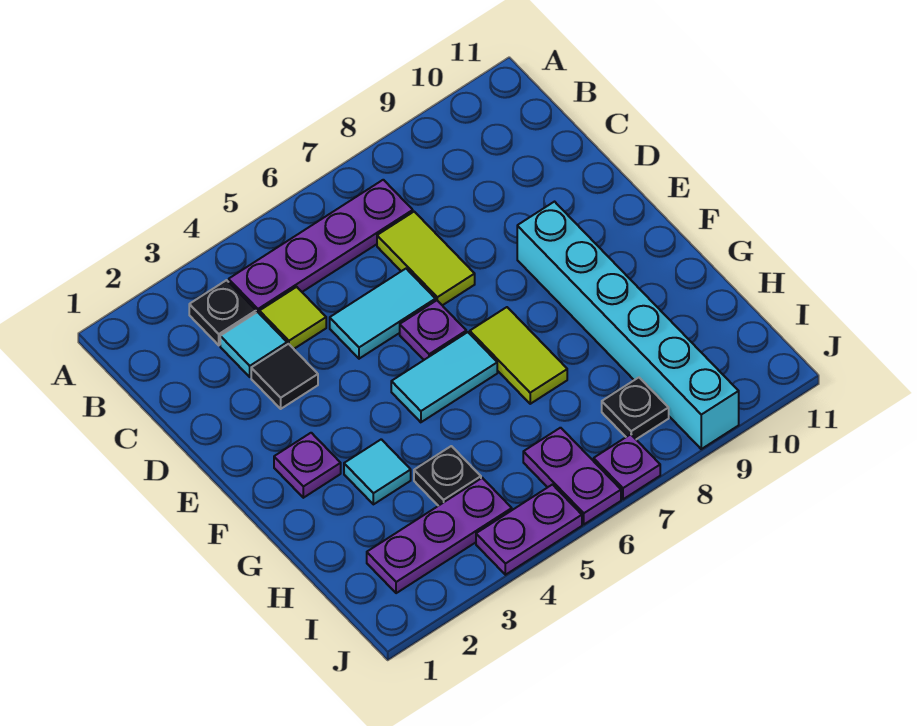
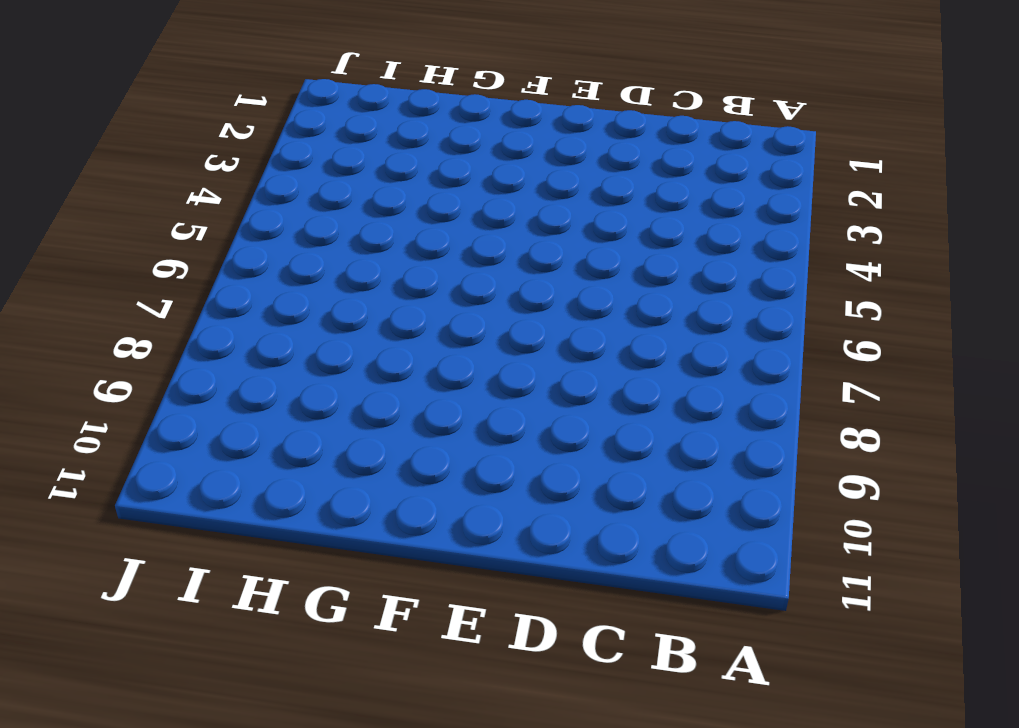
none -> black plate B3 level 1
none -> purple plate B4:B7 level 1
none -> cyan tile C3 level 1

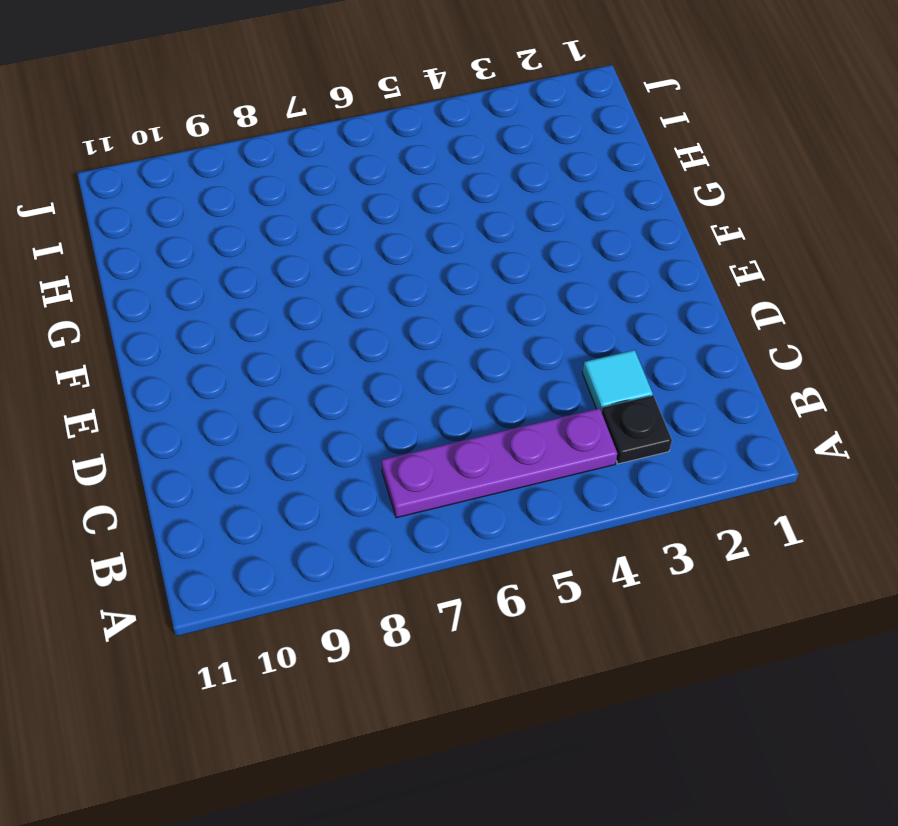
none -> lime tile C4 level 1
none -> lime tile C7:D7 level 1
none -> black tile D3 level 1

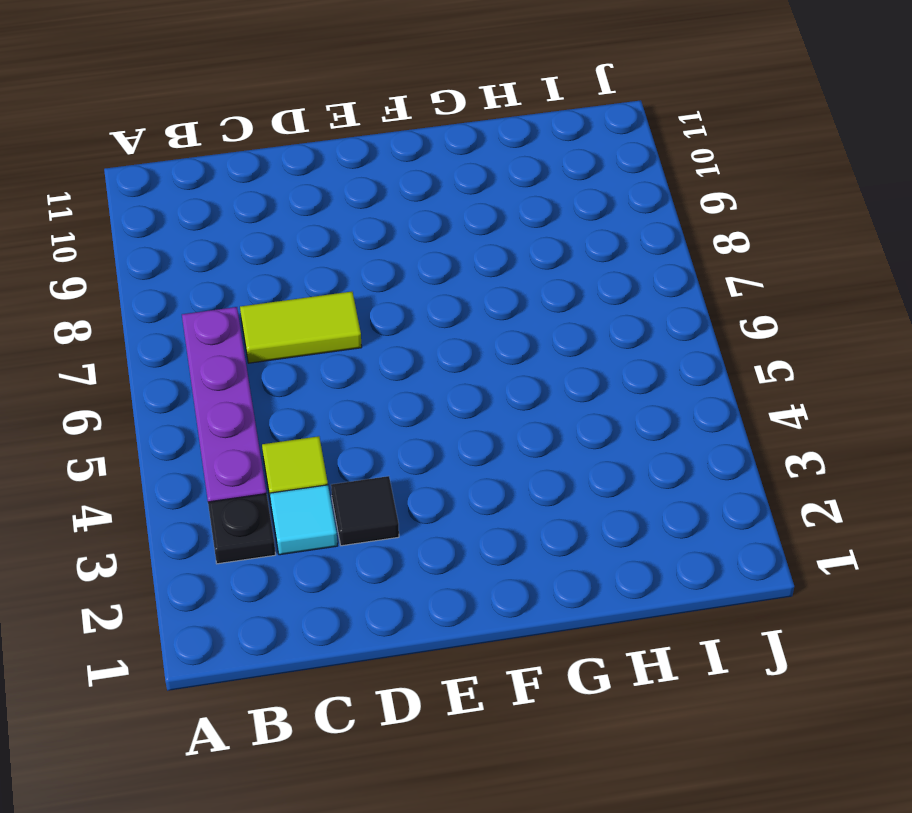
none -> cyan tile D5:D6 level 1
none -> purple plate E6 level 1
none -> cyan brick E9:J9 level 1

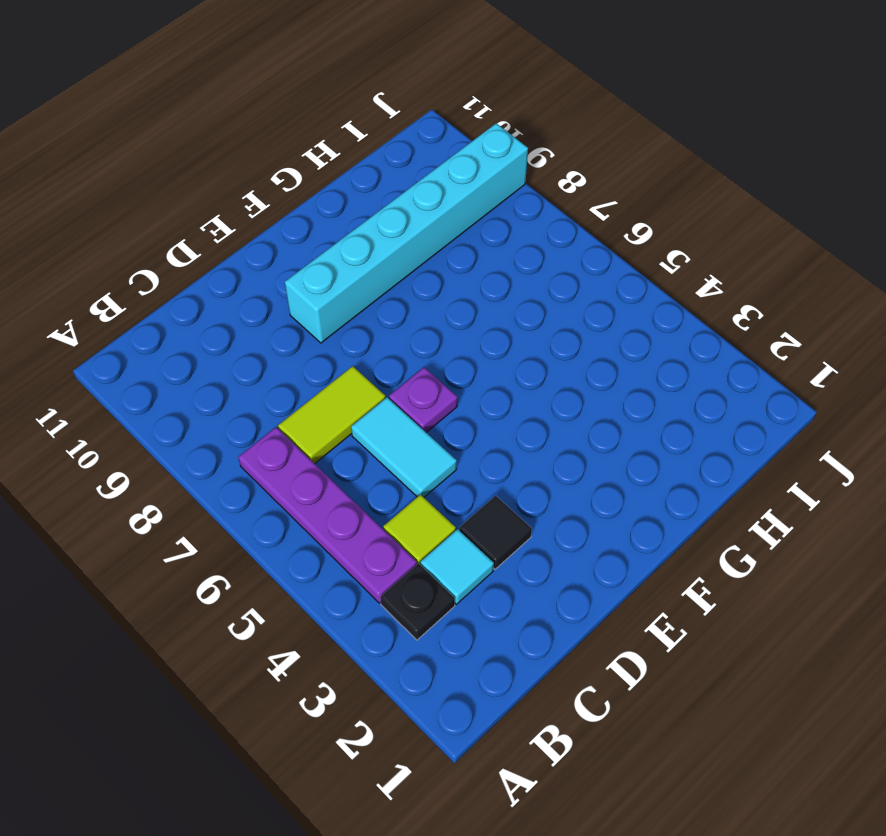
none -> purple plate F2 level 1
none -> cyan tile F5:F6 level 1
none -> lime tile F7:G7 level 1

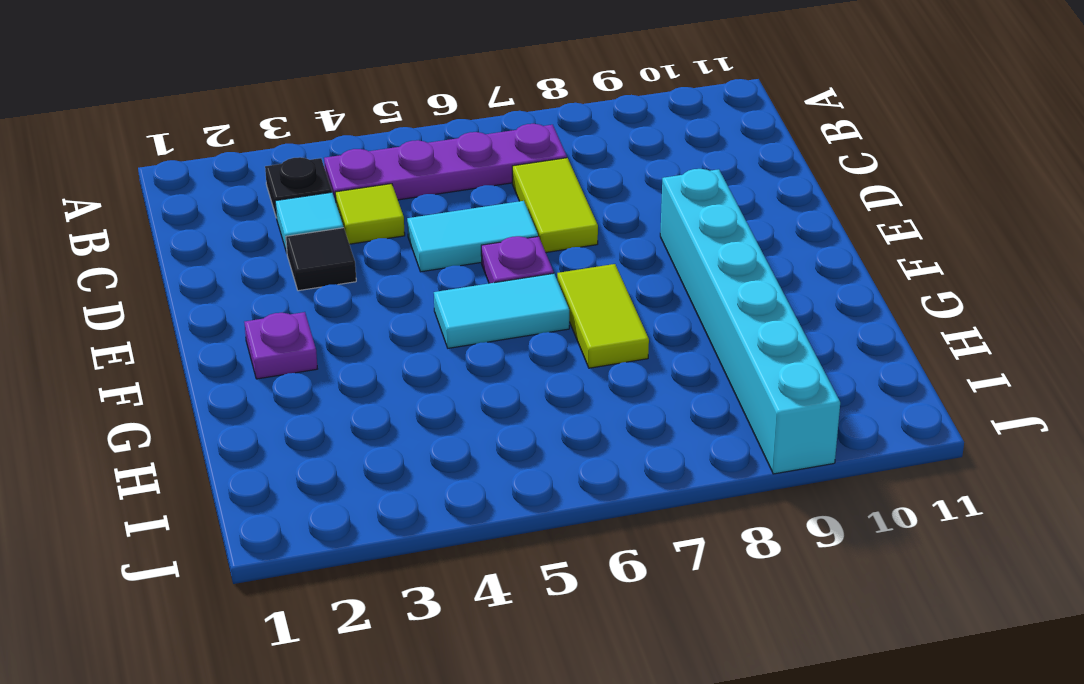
none -> cyan tile G3 level 1
none -> black plate H4 level 1
none -> purple plate I2:I4 level 1

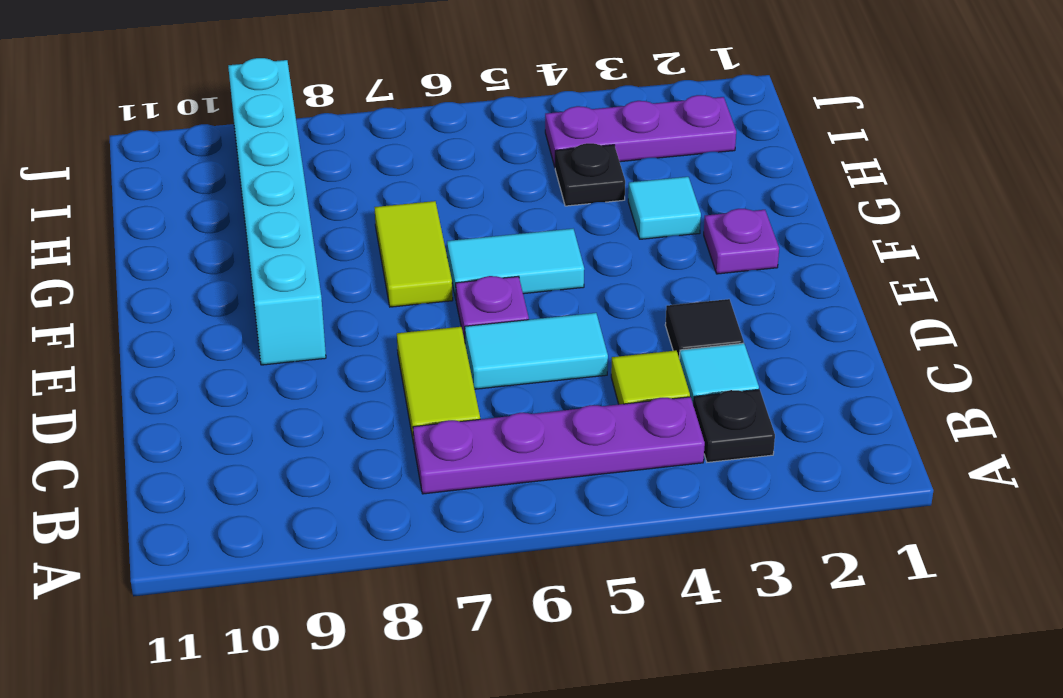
none -> purple plate I6:J6 level 1
none -> black plate I8 level 1
none -> purple plate J4:J5 level 1

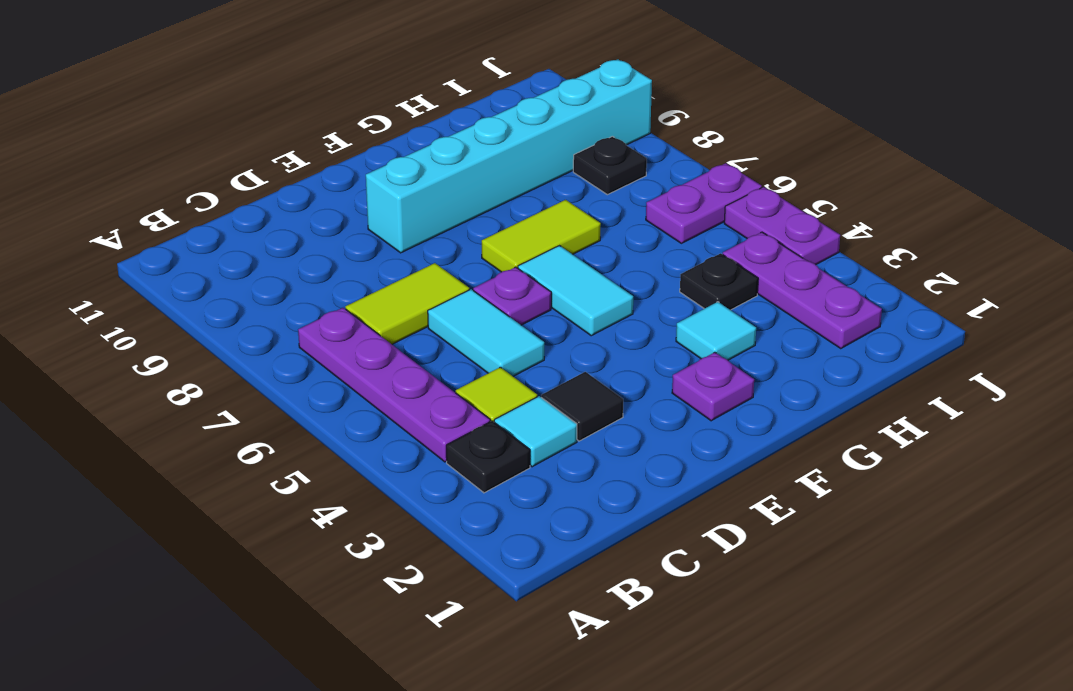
none -> purple plate J7 level 1

